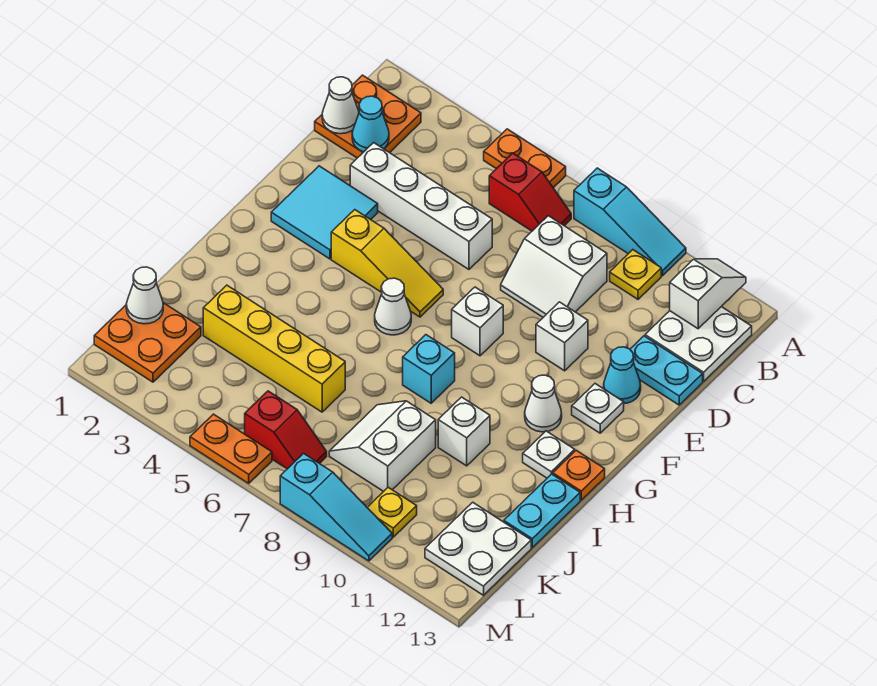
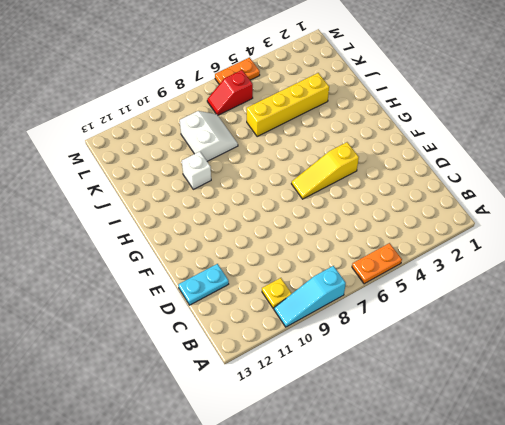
none -> orange plate B1:C2 level 1
none -> red slope B6:B7 level 1 top 6
none -> white plate B12:C13 level 1
none -> white slope C8:D9 level 1 top C

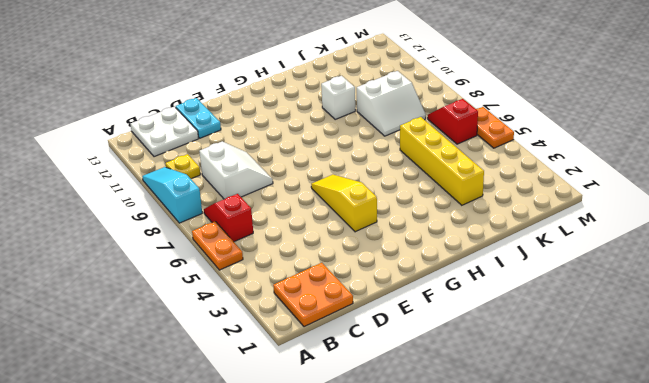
none -> white brick D3:D6 level 1
none -> cyan tile E2:F3 level 1
none -> white brick E10 level 1
none -> cyan cone E12 level 1

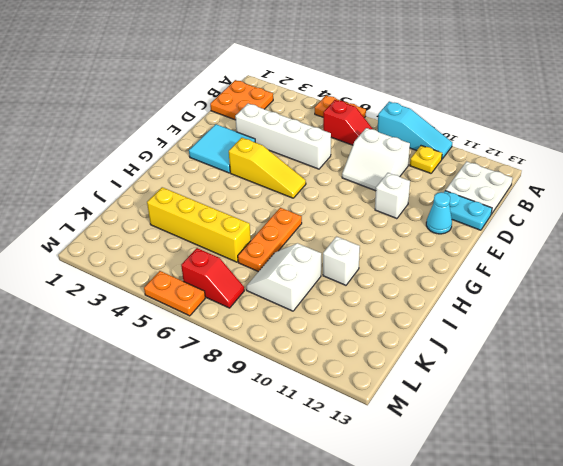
orange plate H7:J7 level 1 -> none
none -> white brick F8 level 1
none -> white plate F12 level 1
none -> white cone G6 level 1
none -> white cone G11 level 1

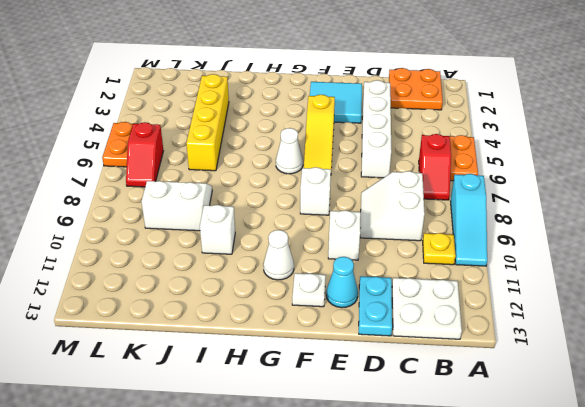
none -> cyan brick H8 level 1
none -> white plate H12 level 1
none -> orange plate H13 level 1
none -> cyan plate I13:J13 level 1

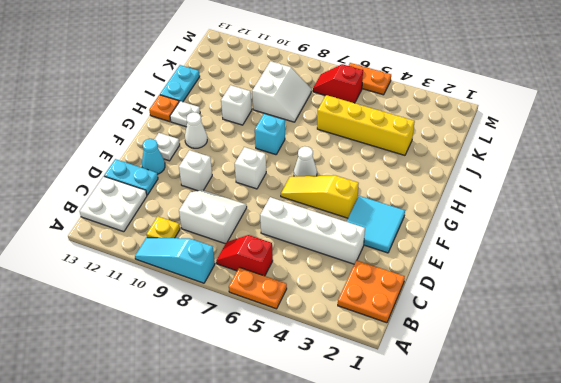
none -> orange plate K1:L2 level 1
none -> white plate K12:L13 level 1
none -> yellow plate L10 level 1
none -> cyan slope M8:M10 level 1 top 8

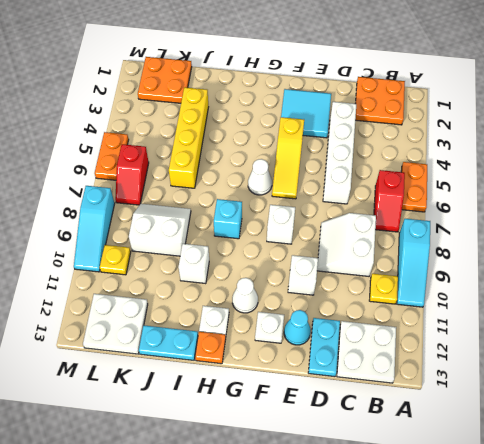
none -> white slope A12:B12 level 2 top B
none -> white cone C1 level 2
none -> cyan cone C2 level 2
none -> white cone K1 level 2

